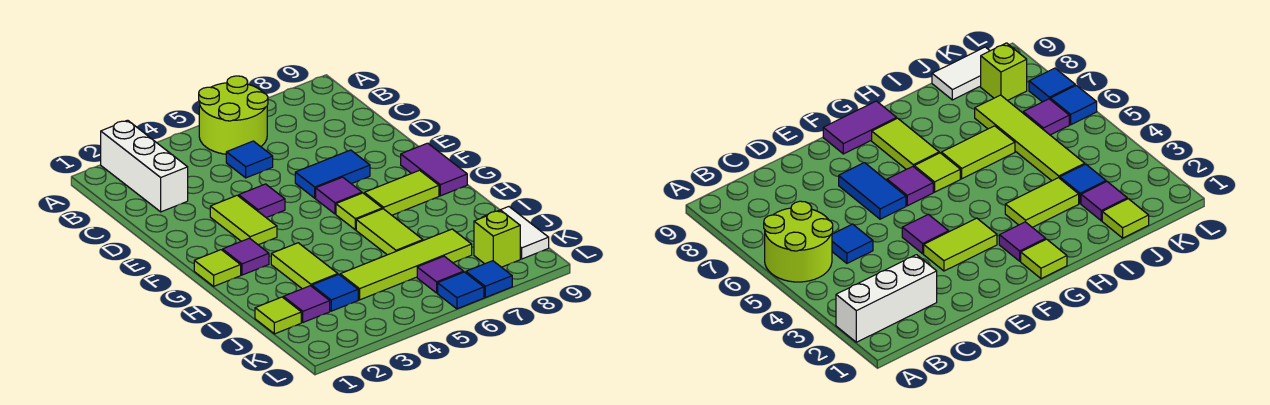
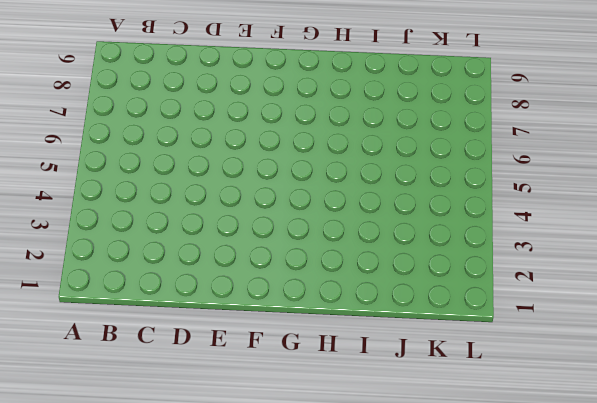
none -> white brick A2:C2 level 1
none -> lime round brick A5:B6 level 1
none -> blue tile C5 level 1

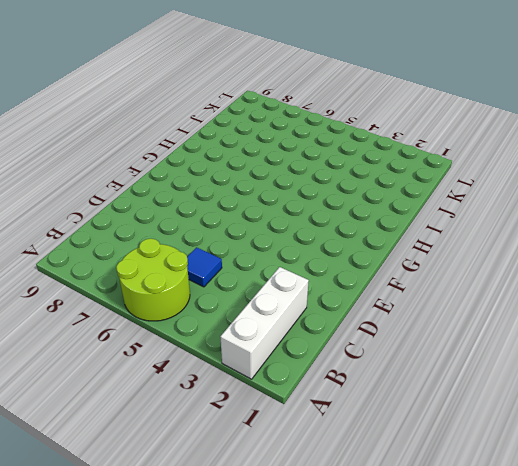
none -> lime tile E3:F3 level 1
none -> purple tile E4 level 1
none -> blue tile E6:E7 level 1

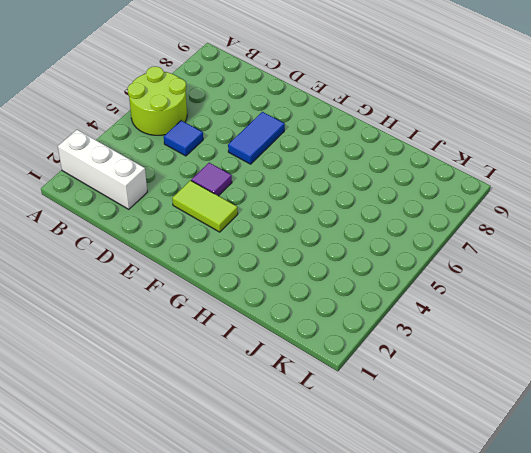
none -> purple tile F6 level 1
none -> purple tile F9:G9 level 1
none -> lime tile G1 level 1

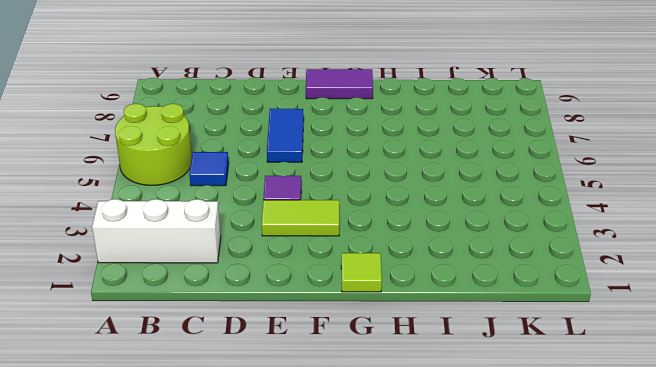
none -> purple tile F6 level 1
none -> purple tile G2 level 1
none -> lime tile G6 level 1

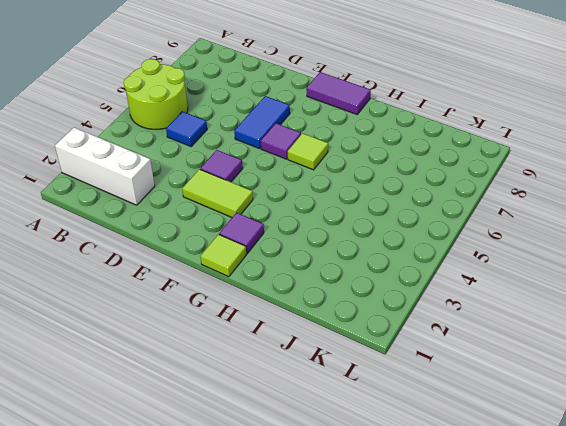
none -> lime tile G7:G8 level 1
none -> lime tile H3:I3 level 1
none -> lime tile H6:I6 level 1

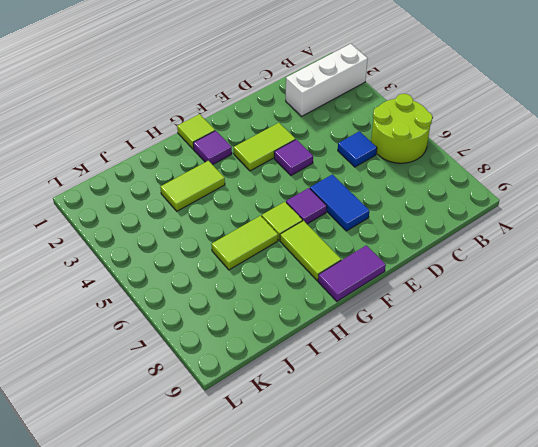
none -> lime tile J1 level 1
none -> purple tile J2 level 1
none -> blue tile J3 level 1

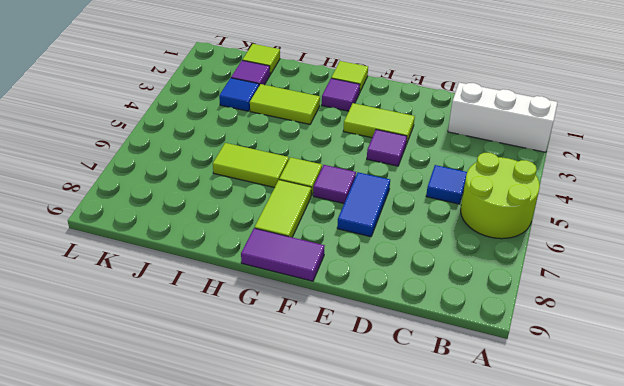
none -> lime tile J4:J7 level 1
none -> white tile J9:K9 level 1
none -> purple tile K6 level 1

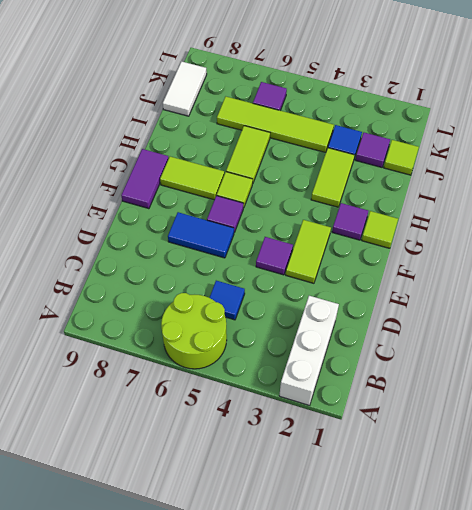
none -> lime brick K8 level 1
none -> blue tile L6 level 1
none -> blue tile L7 level 1

